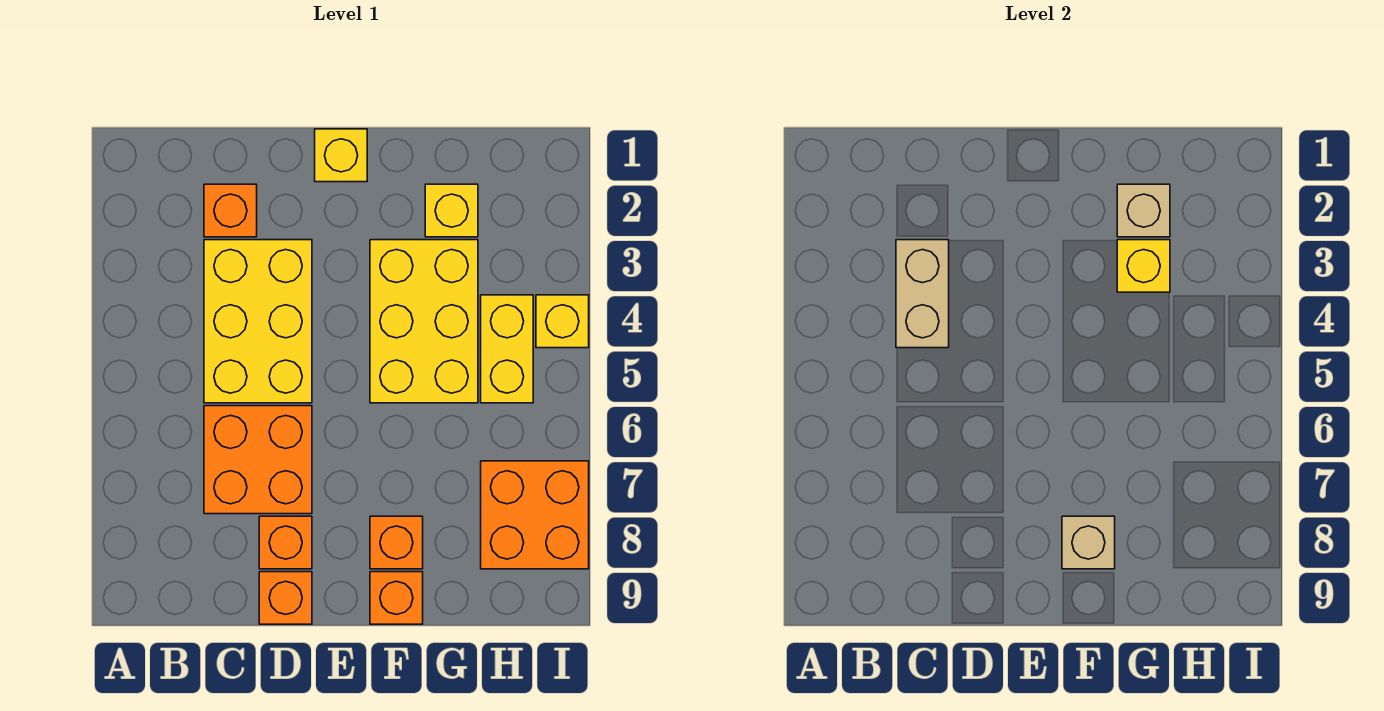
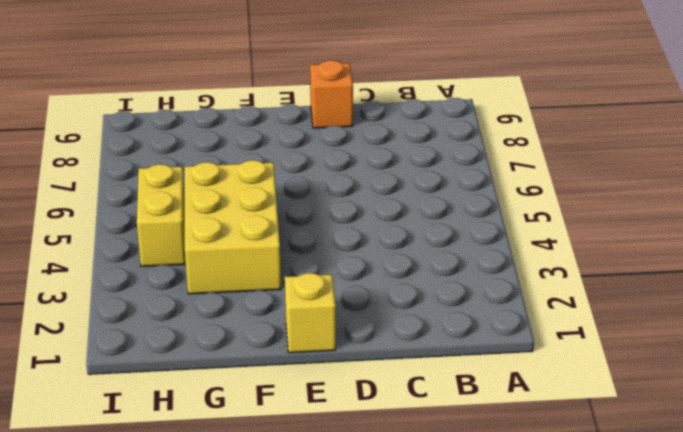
none -> orange brick C2 level 1
none -> yellow brick C3:D5 level 1
none -> orange brick C6:D7 level 1

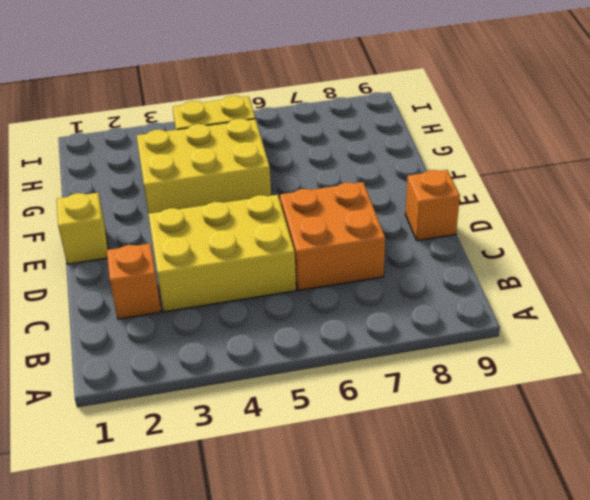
none -> orange brick D8 level 1
none -> orange brick F8 level 1
none -> orange brick F9 level 1

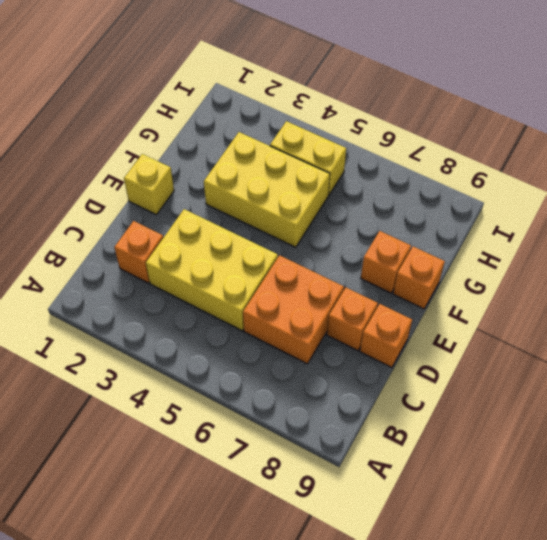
none -> yellow brick G2 level 1
none -> orange brick H7:I8 level 1
none -> yellow brick I4 level 1

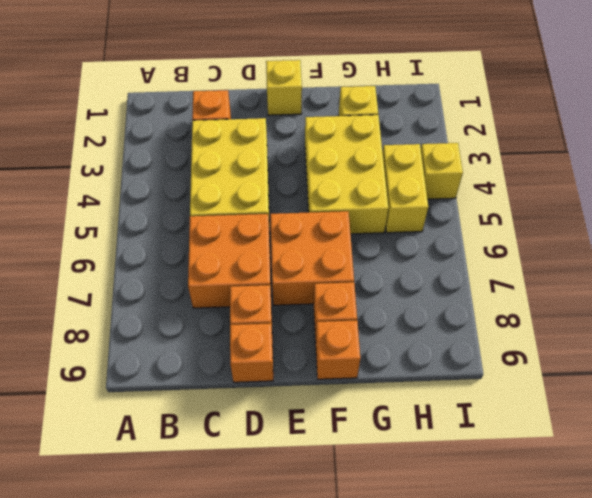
orange brick E6:F7 level 1 -> orange brick H7:I8 level 1
none -> tan brick C3:C4 level 2
none -> tan brick F8 level 2
none -> tan brick G2 level 2

